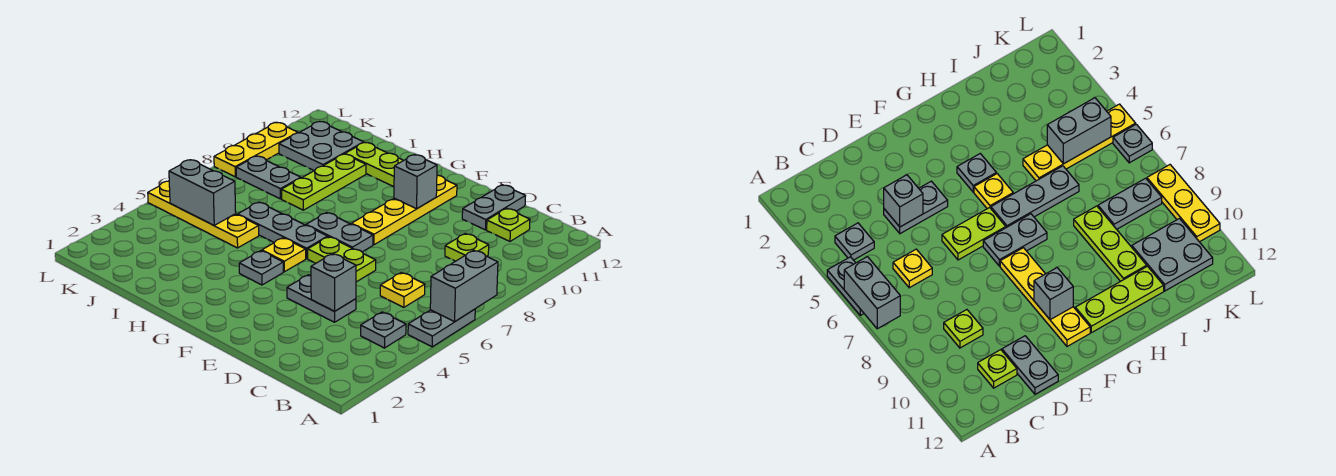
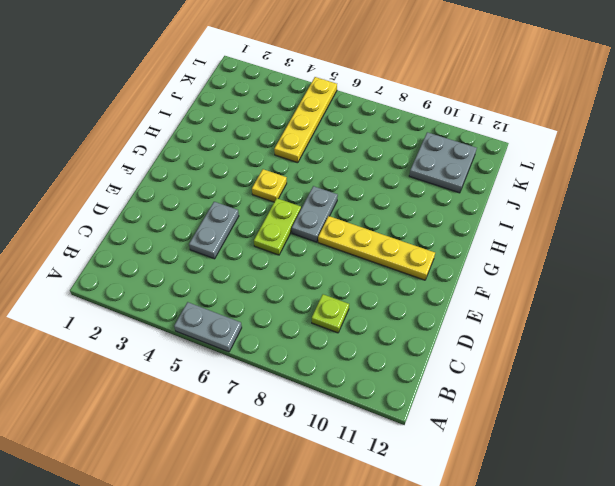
none -> grey plate B4 level 1
none -> yellow plate C6 level 1
none -> lime plate C11 level 1

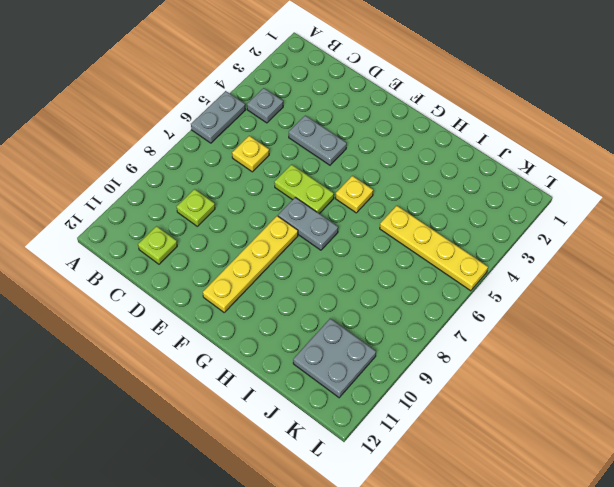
none -> grey plate D11:D12 level 1
none -> grey plate G4 level 1
none -> grey plate G6:I6 level 1

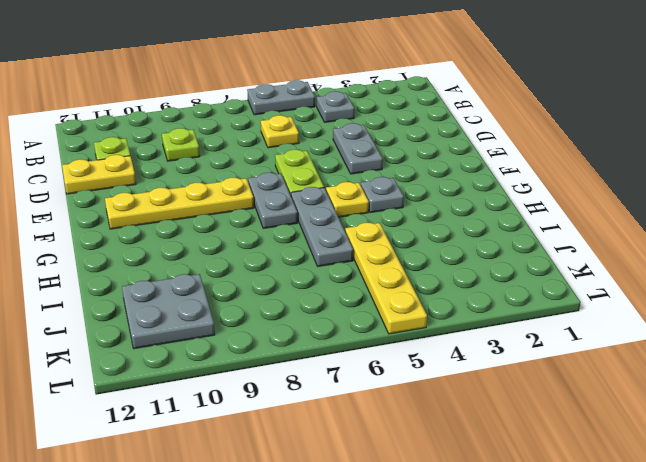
yellow plate D11:D12 level 1 -> grey plate D11:D12 level 1
none -> lime plate G11:I11 level 1
none -> lime plate I8:I10 level 1
none -> grey plate J8:K8 level 1

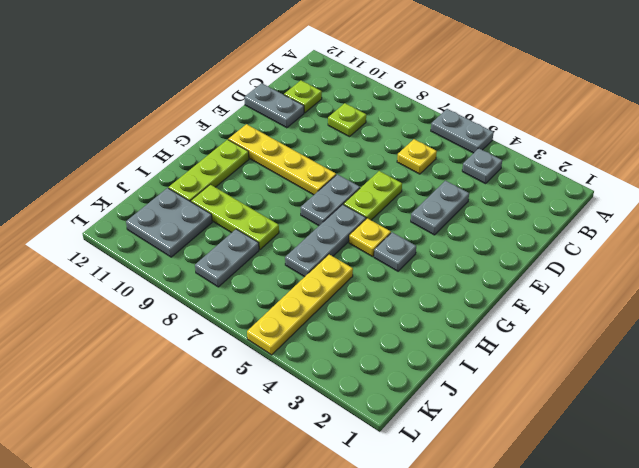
none -> grey plate L6 level 1
none -> yellow plate L8:L10 level 1
none -> grey brick A6:A7 level 2

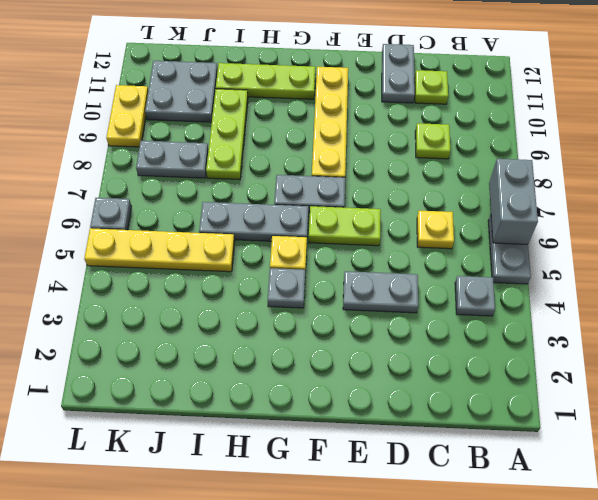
yellow plate L9:L10 level 1 -> yellow plate L8:L10 level 1
none -> grey brick D4 level 2
none -> grey brick F10 level 2
none -> grey brick J5:K5 level 2

